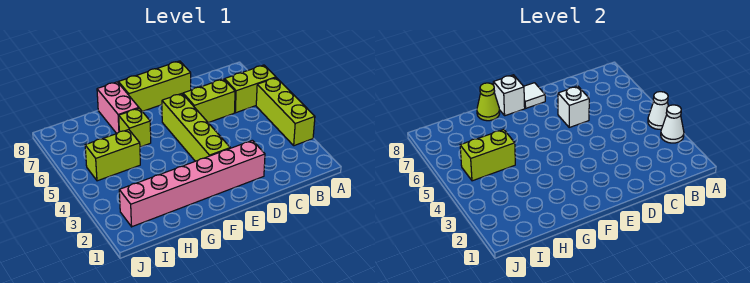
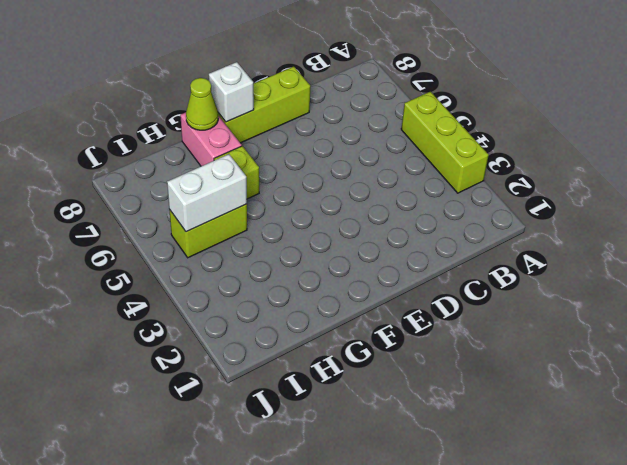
white brick H5:I5 level 2 -> lime brick H5:I5 level 2
none -> lime brick A6:B6 level 1
none -> lime brick C6:D6 level 1
none -> pink brick D2:I2 level 1

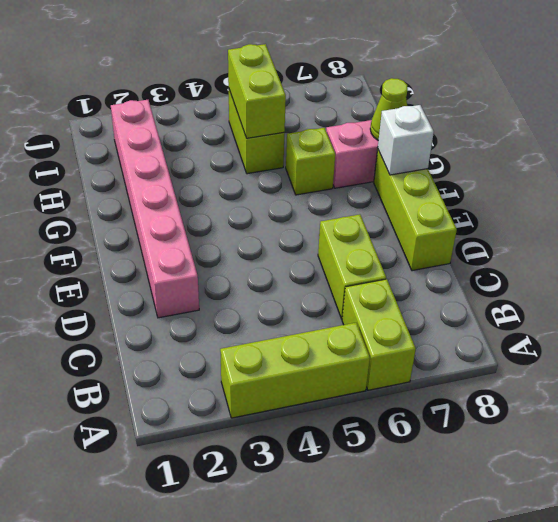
none -> lime brick E3:E6 level 1
none -> white cone A3 level 2
none -> white cone A4 level 2

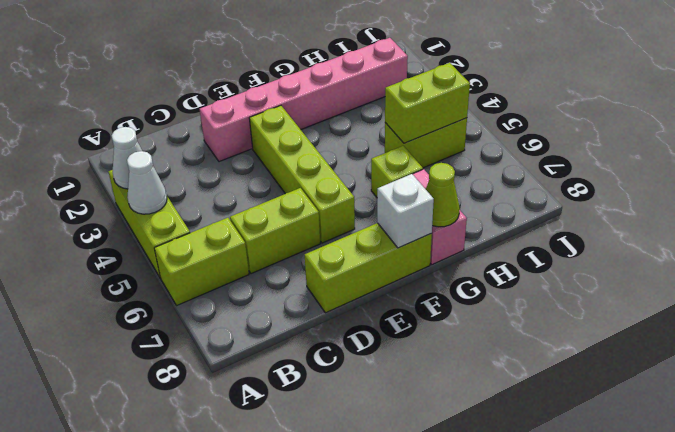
none -> white brick D6 level 2
none -> white tile E8 level 2

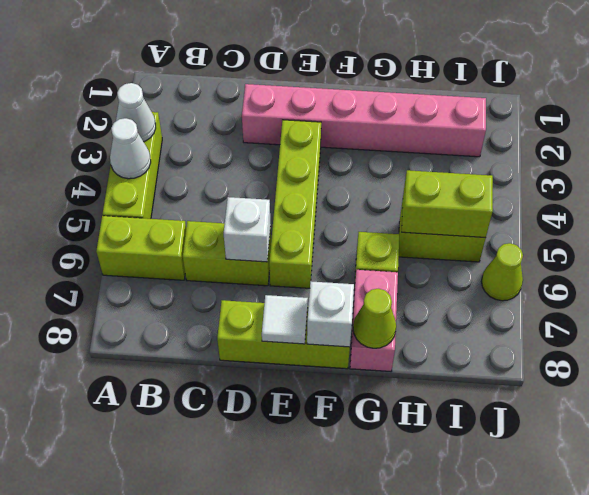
lime cone J6 level 1 -> none

